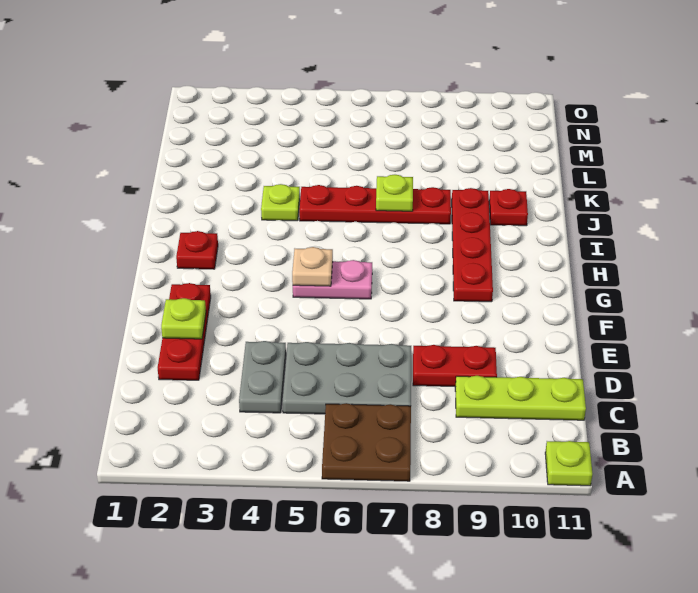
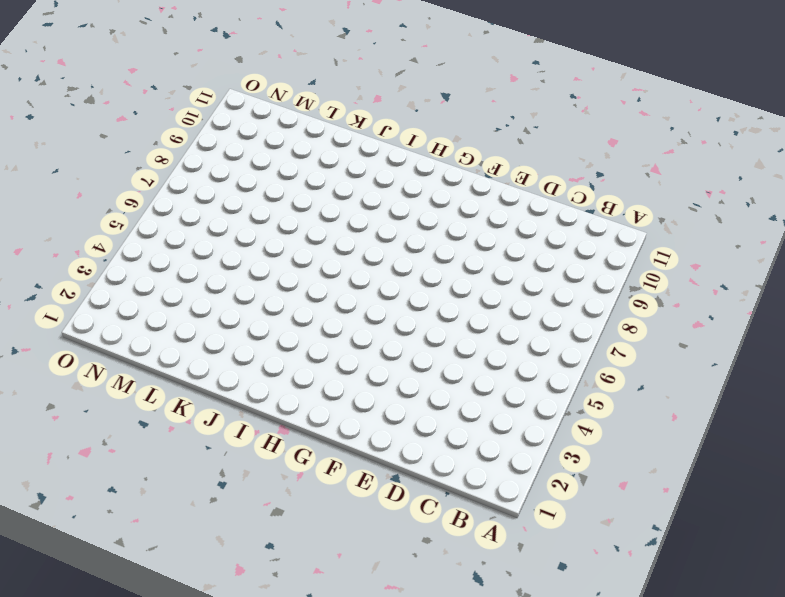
none -> brown plate A6:B7 level 1
none -> lime plate A11 level 1
none -> grey plate C4:D4 level 1

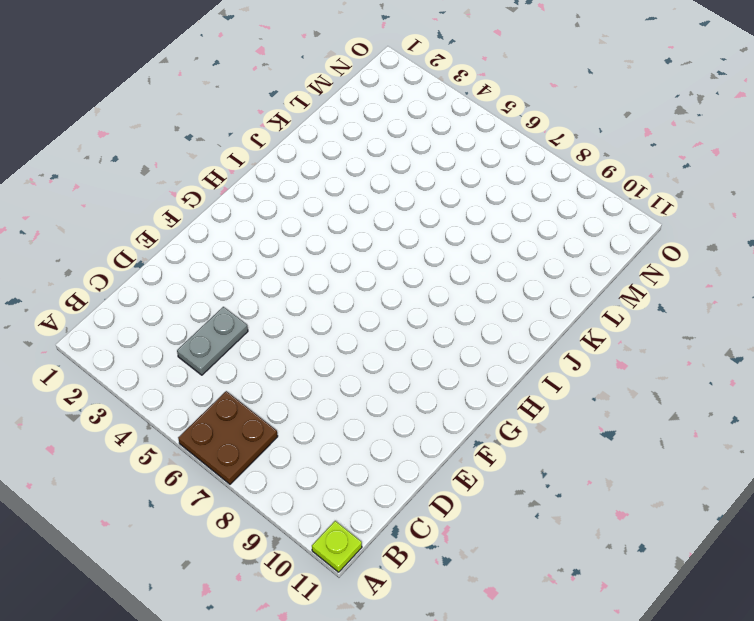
none -> grey plate C5:D7 level 1
none -> lime plate C9:C11 level 1
none -> red plate D2:F2 level 1

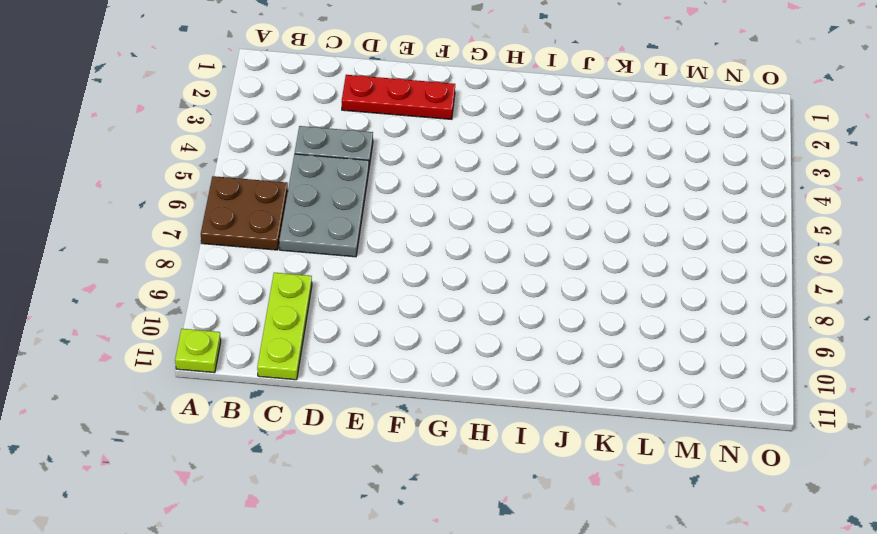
none -> red plate D8:D9 level 1
none -> pink plate G5:G6 level 1
none -> red plate G9:J9 level 1

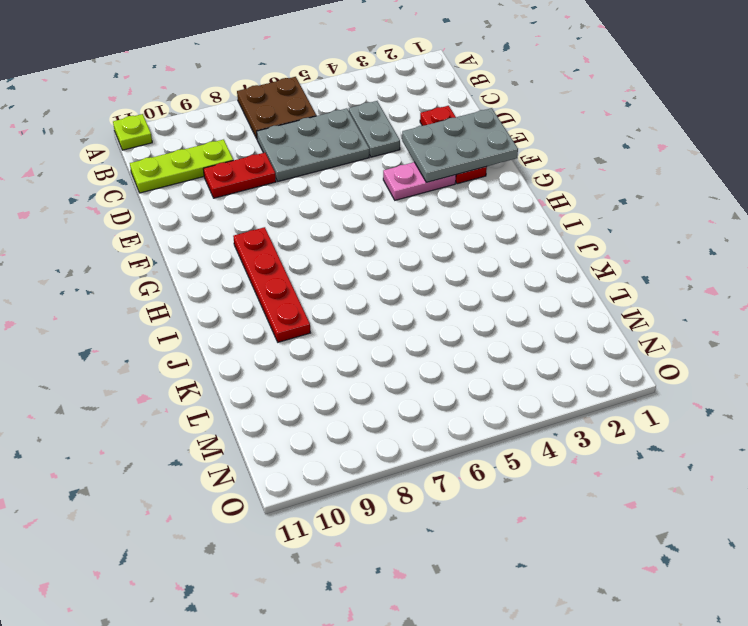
grey plate E1:F3 level 2 -> lime plate E2 level 2
pink plate F3:F4 level 1 -> pink plate G5:G6 level 1
none -> red plate H2 level 1
none -> lime plate J4 level 1
none -> red plate J5:J8 level 1

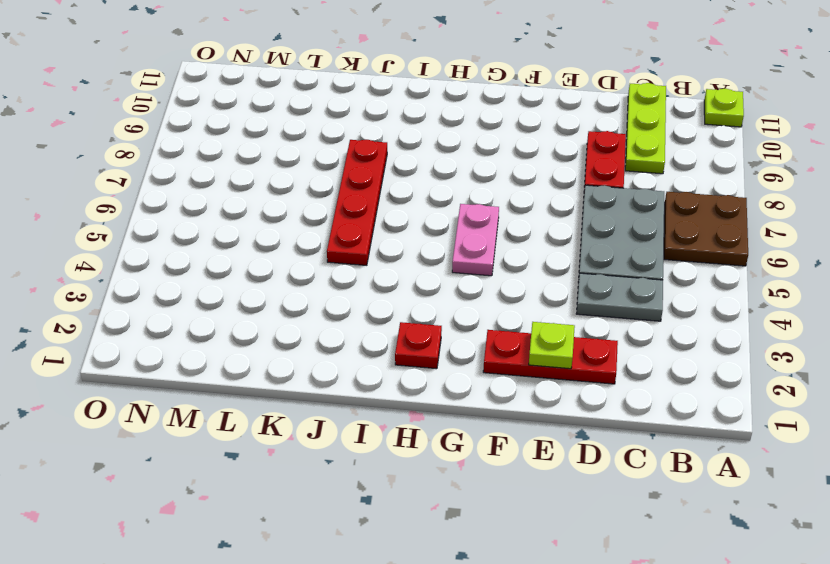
none -> red plate G9:J9 level 1
none -> lime plate J4 level 1
none -> red plate J10 level 1

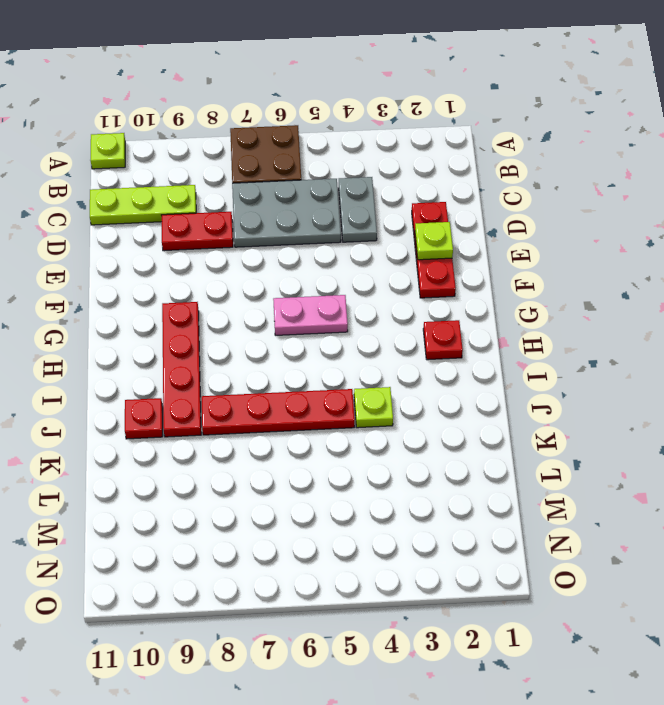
none -> tan plate G5 level 2
none -> lime plate J7 level 2

